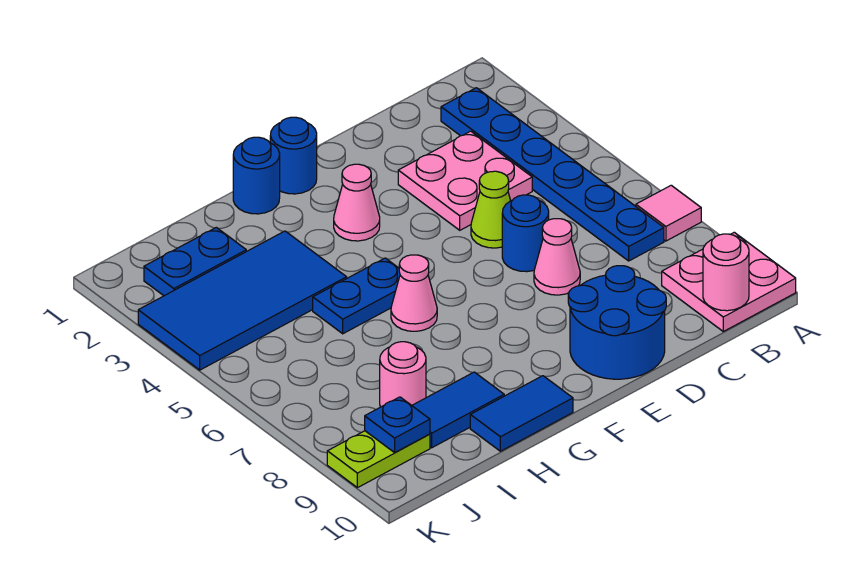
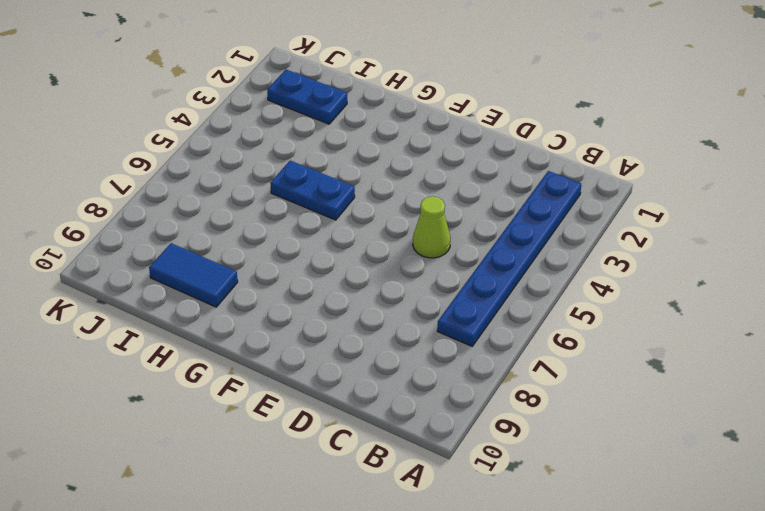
none -> pink tile A7 level 1
none -> pink plate A9:B10 level 1
none -> pink plate C3:D4 level 1

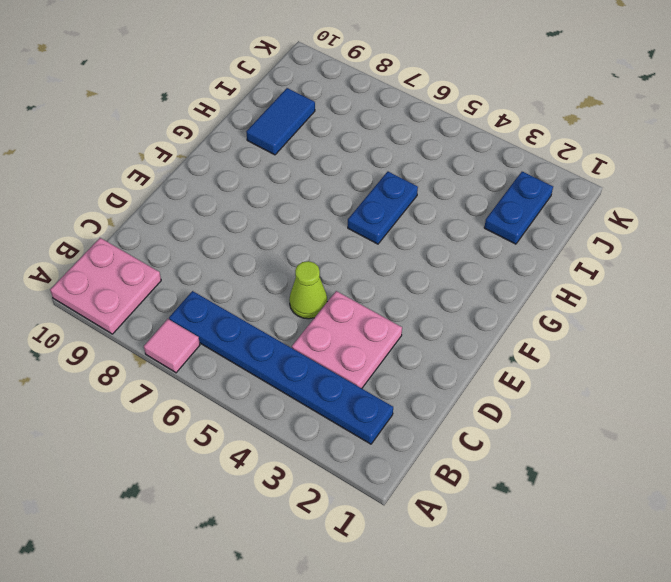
none -> blue round brick D6 level 1
none -> pink cone D7 level 1
none -> blue round brick D9:E10 level 1

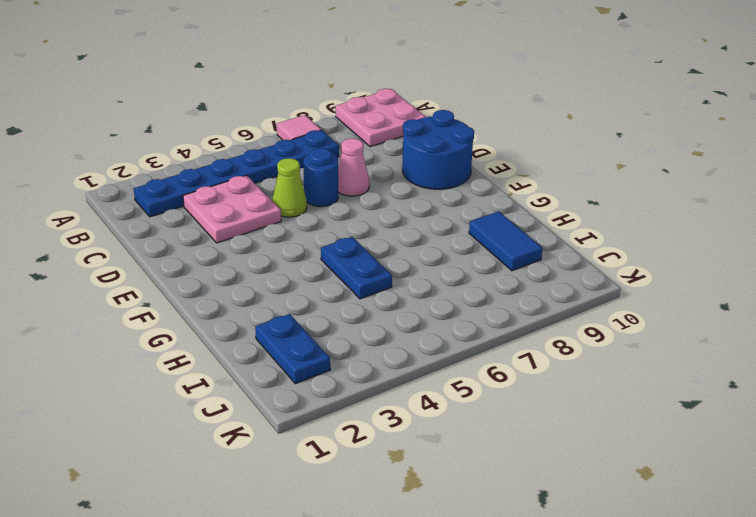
none -> blue round brick F1 level 1
none -> pink cone F3 level 1
none -> blue round brick G1 level 1

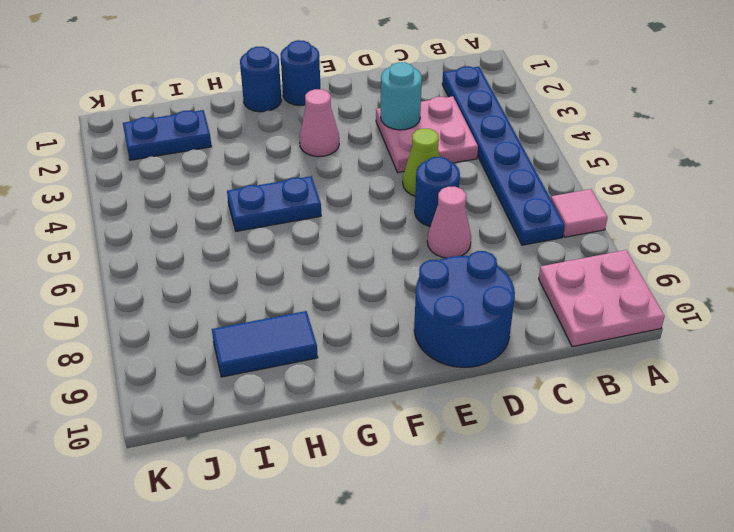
cyan round brick D3 level 2 -> none
none -> pink cone G6 level 1
none -> blue tile G10:H10 level 1
none -> blue tile H3:K4 level 1

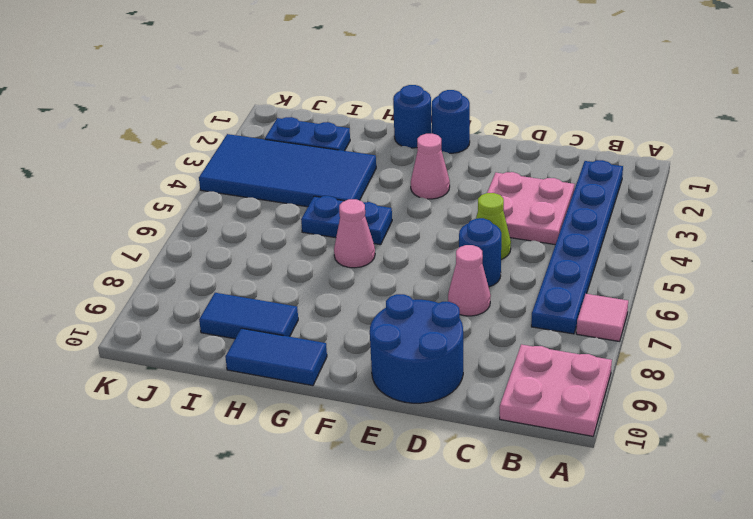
none -> pink round brick I8 level 1
none -> lime plate J9:K9 level 1
none -> pink round brick B10 level 2

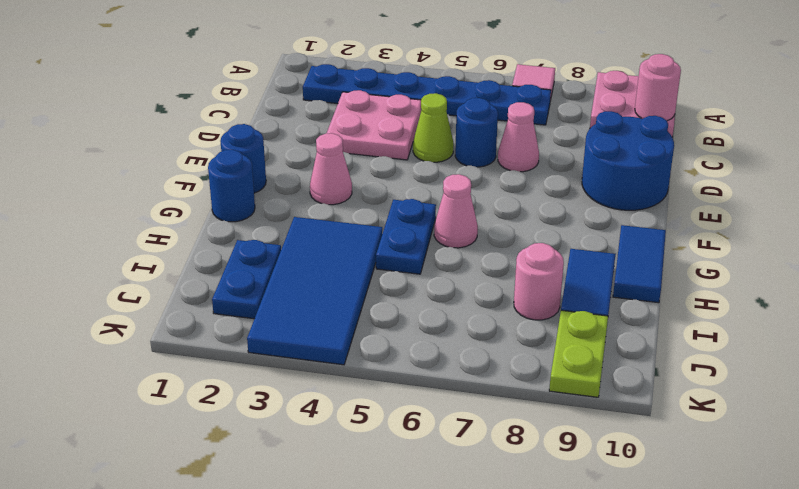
none -> blue plate J9 level 2

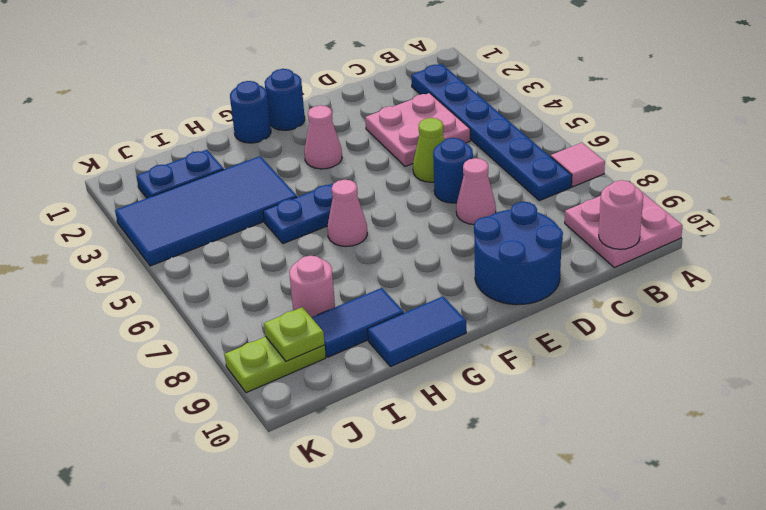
lime plate J9 level 2 -> blue plate J9 level 2

